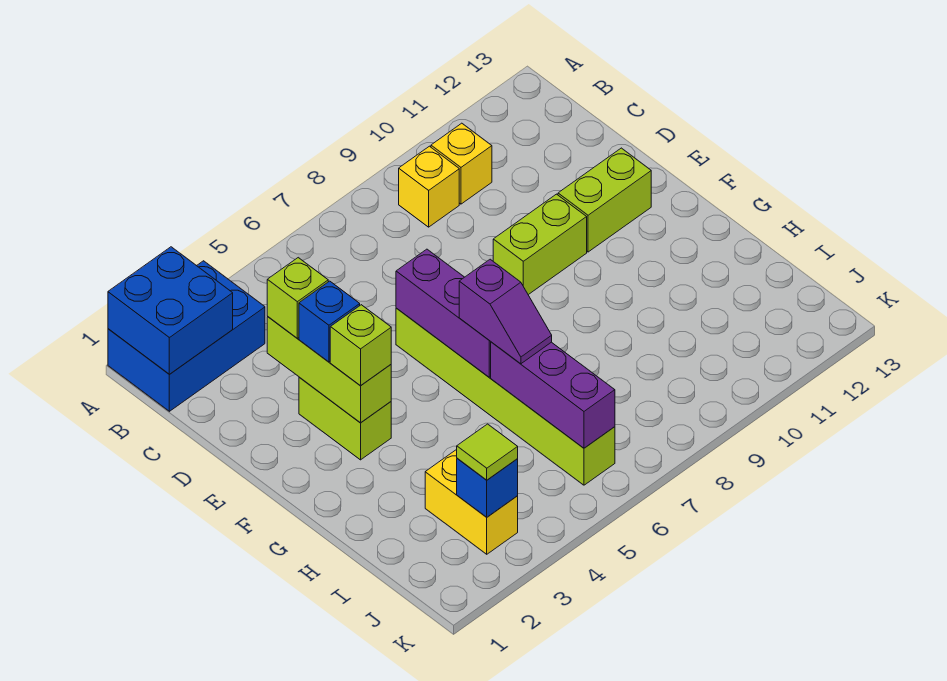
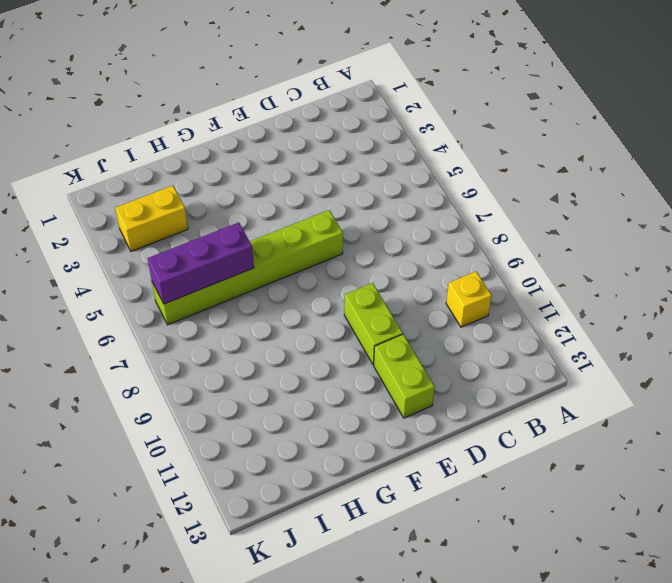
none -> blue brick A1:B3 level 1
none -> yellow brick B9 level 1
none -> lime brick E3:F3 level 1

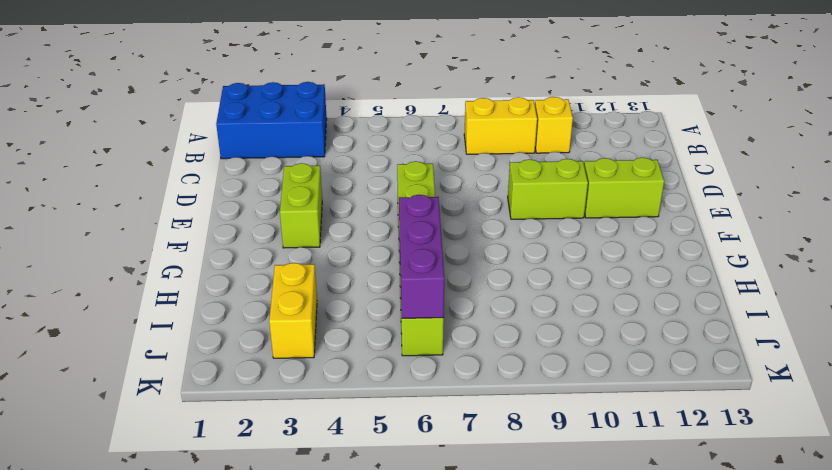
yellow brick B8:B9 level 1 -> yellow brick B9 level 1
none -> blue brick A1:B2 level 2
none -> lime brick D3:F3 level 2
none -> purple brick E6:G6 level 2

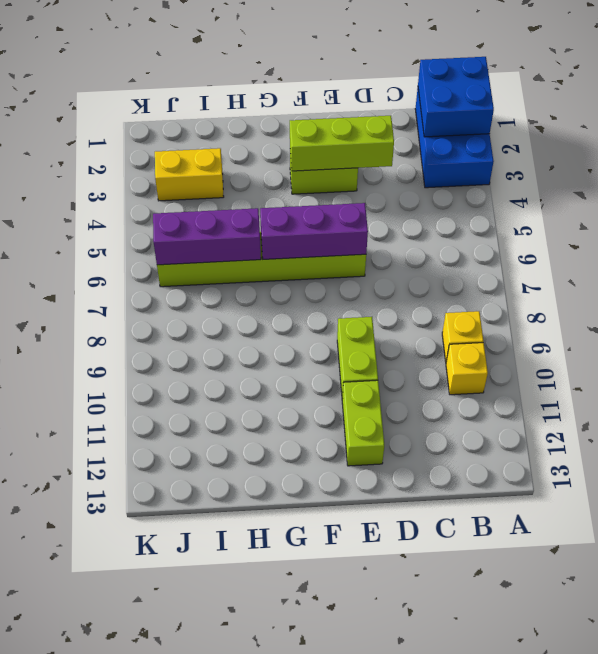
none -> blue brick J3 level 2
none -> lime brick D3 level 3
none -> blue brick E3 level 3

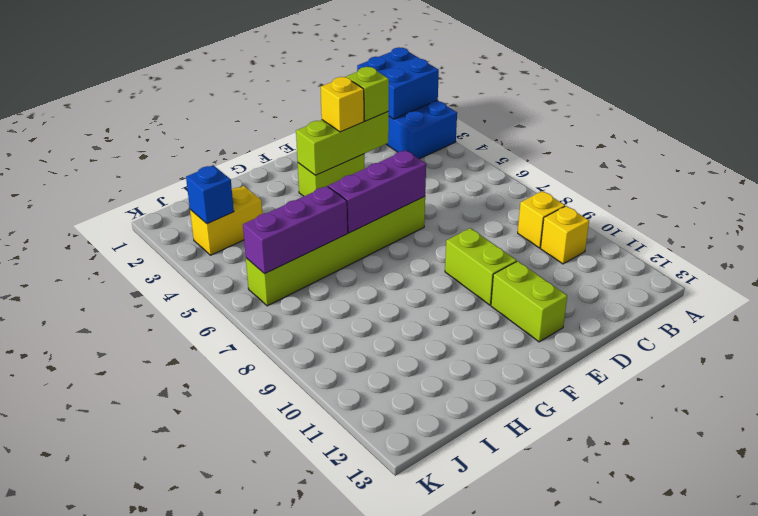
yellow brick E3 level 3 -> blue brick E3 level 3
none -> lime brick F3 level 3
none -> purple slope G6:H6 level 3 top G
none -> lime tile J3 level 3

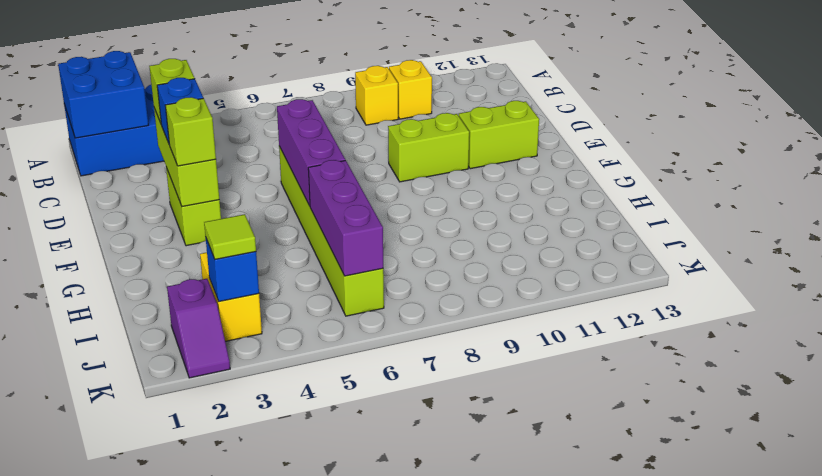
purple slope J2:K2 level 1 top J -> purple slope G6:H6 level 3 top G

